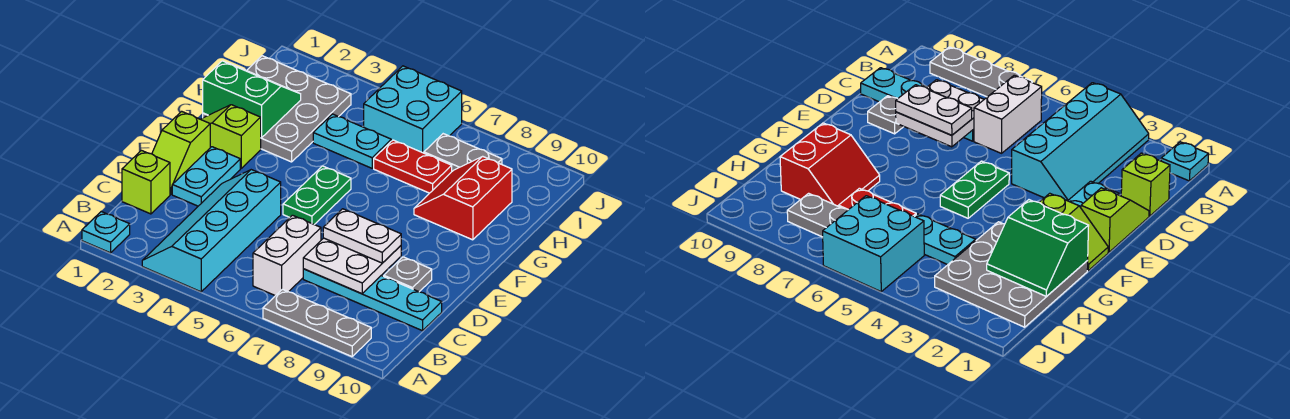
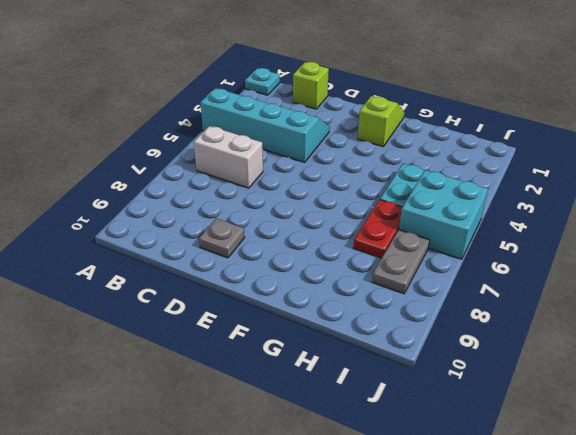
none -> grey plate A7:A9 level 1
none -> cyan plate C7:C10 level 1
none -> lime slope D1:E1 level 1 top E

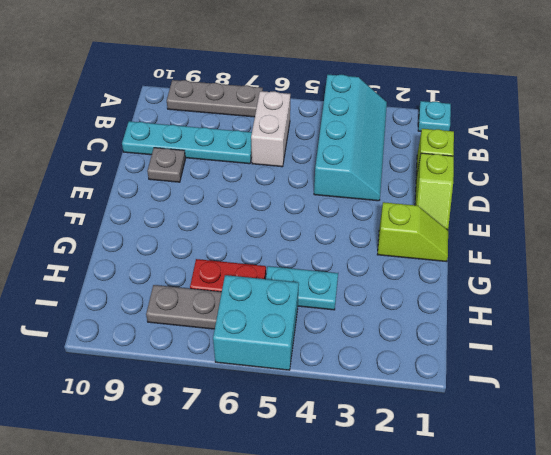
lime slope D1:E1 level 1 top D -> lime slope D1:E1 level 1 top E
none -> cyan plate D2:E2 level 1
none -> green plate E5:F5 level 1
none -> grey plate G1:I3 level 1

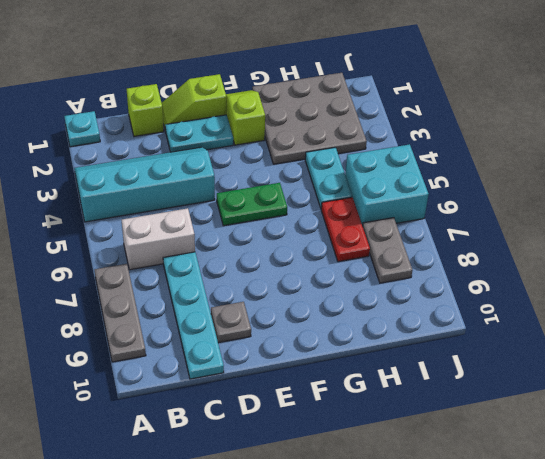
none -> red slope G8:H9 level 1 top 9
none -> white plate C7:D8 level 2
none -> green slope G1:H2 level 2 top G

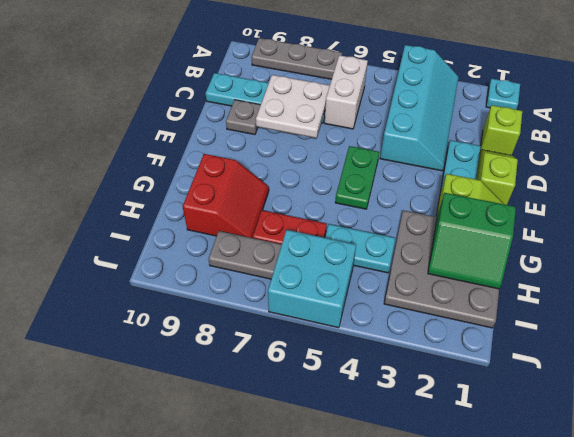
none -> white plate D7:D8 level 3

